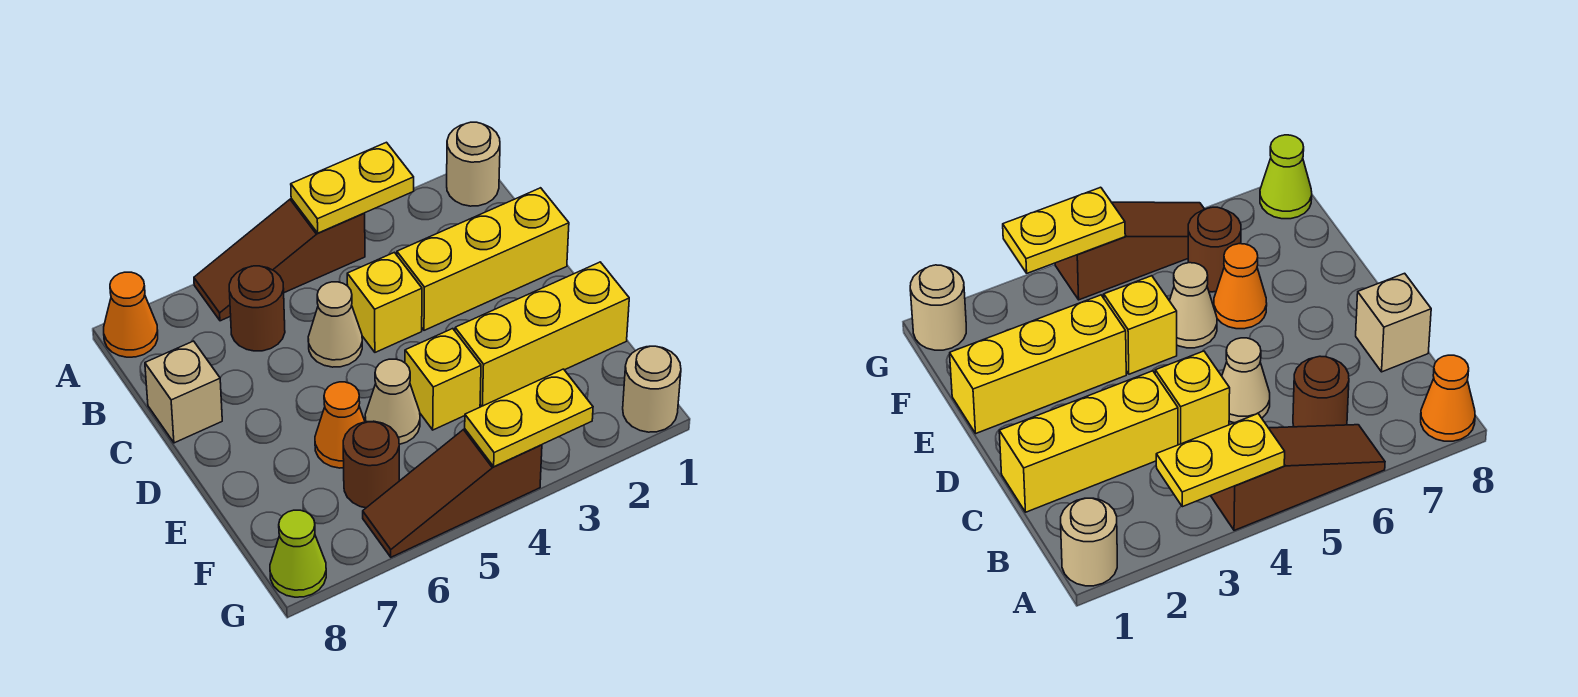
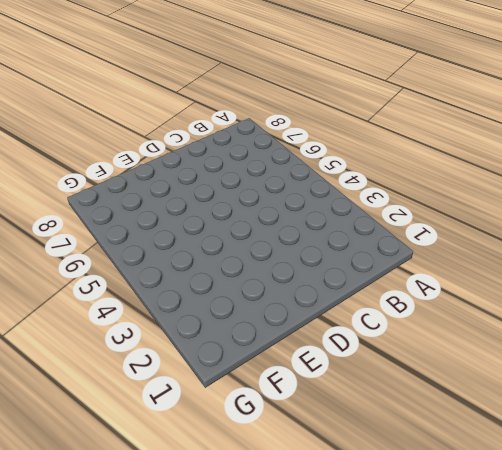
none -> tan round brick A1 level 1
none -> brown slope A4:A6 level 1 top 4
none -> orange cone A8 level 1

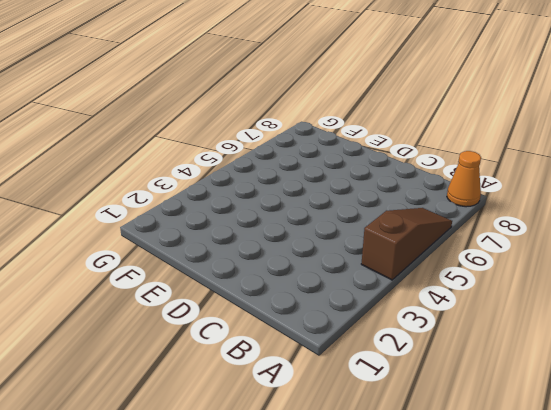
none -> tan round brick A1 level 1
none -> brown round brick B6 level 1
none -> yellow brick C1:C3 level 1

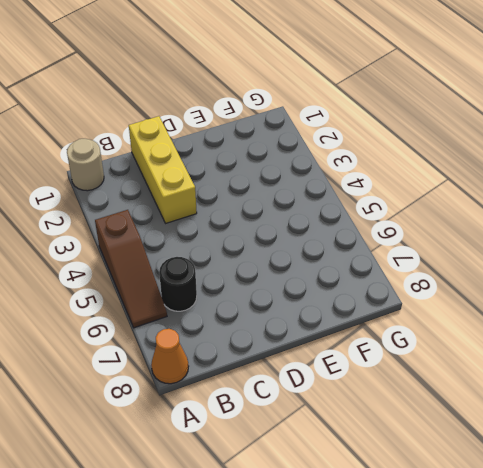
black round brick B6 level 1 -> brown round brick B6 level 1
none -> yellow brick C4 level 1
none -> tan cone C5 level 1
none -> tan brick C8 level 1

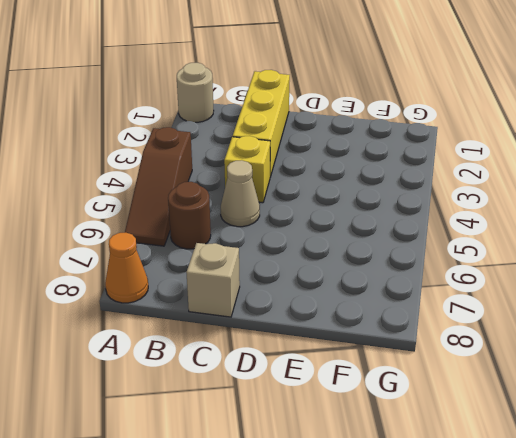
none -> yellow brick E1:E3 level 1
none -> yellow brick E4 level 1
none -> tan cone E5 level 1

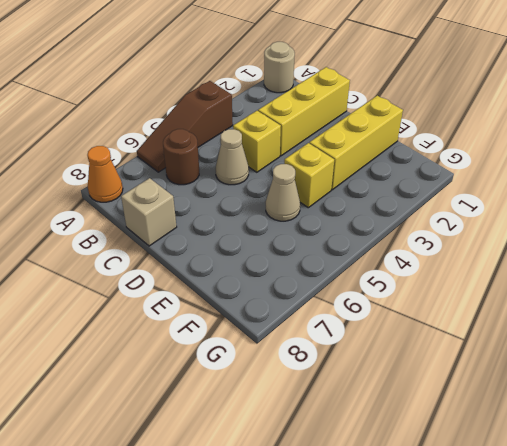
none -> orange cone E6 level 1
none -> brown round brick F6 level 1
none -> tan round brick G1 level 1

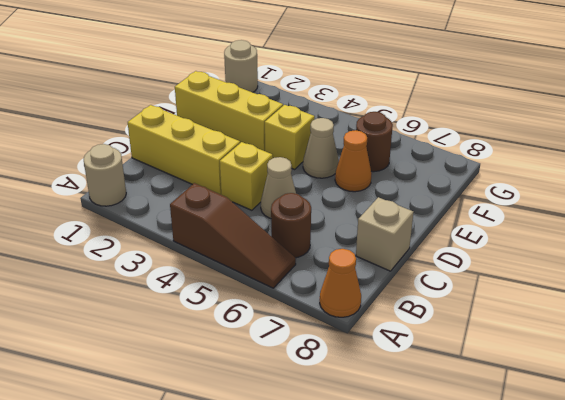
none -> brown slope G4:G6 level 1 top 4
none -> lime cone G8 level 1
none -> yellow plate A3:A4 level 2

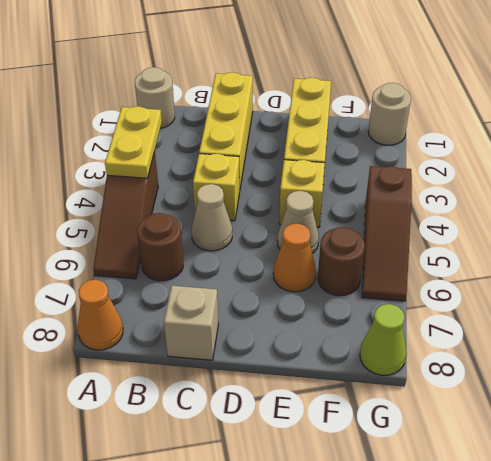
none -> yellow plate G3:G4 level 2

